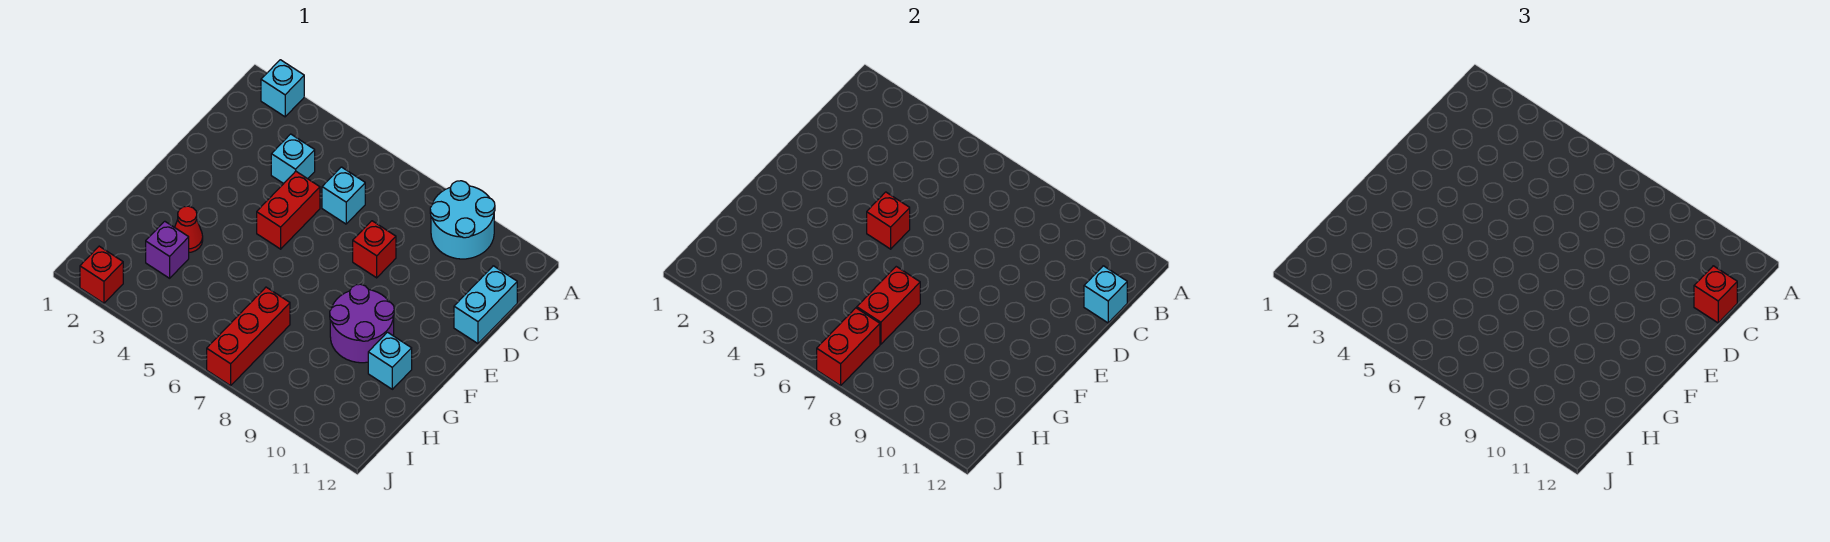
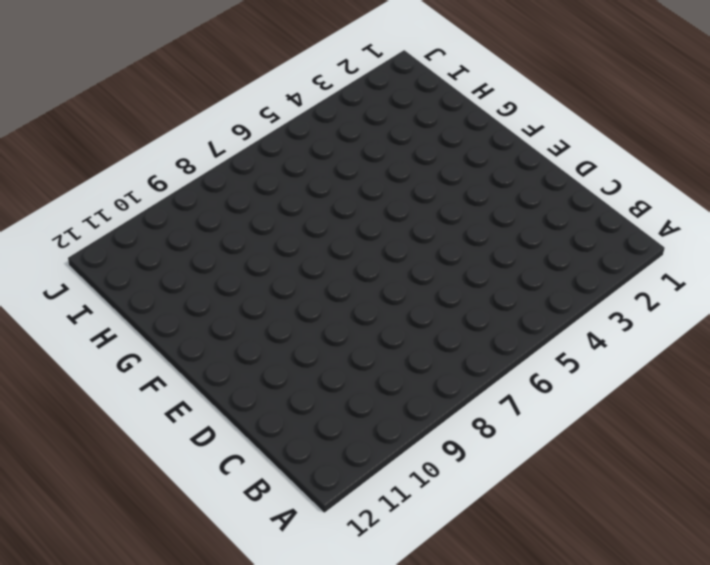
none -> cyan brick A2 level 1
none -> cyan round brick A9:B10 level 1
none -> cyan brick C4 level 1

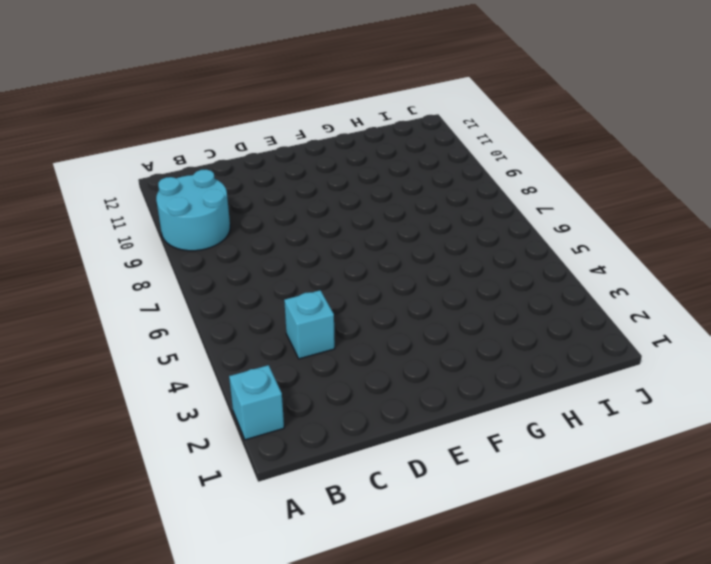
none -> cyan brick C6 level 1
none -> cyan brick C12:D12 level 1
none -> red brick D5:E5 level 1

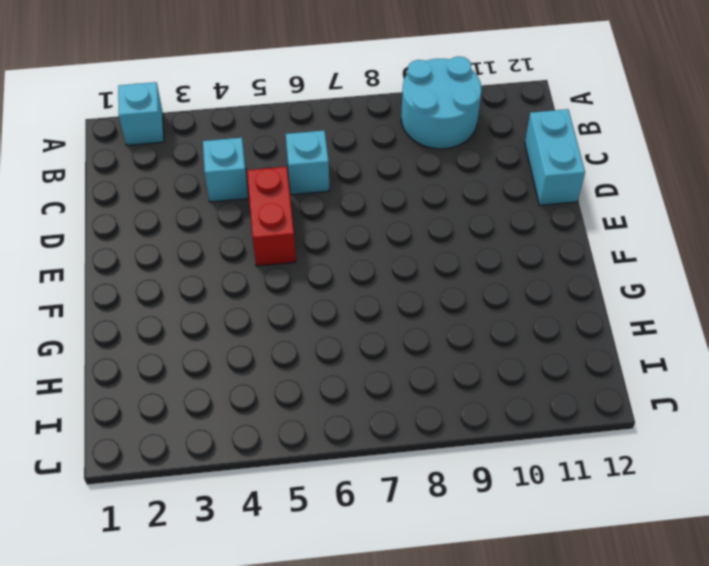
none -> red brick D8 level 1
none -> purple round brick F9:G10 level 1
none -> red cone G3 level 1

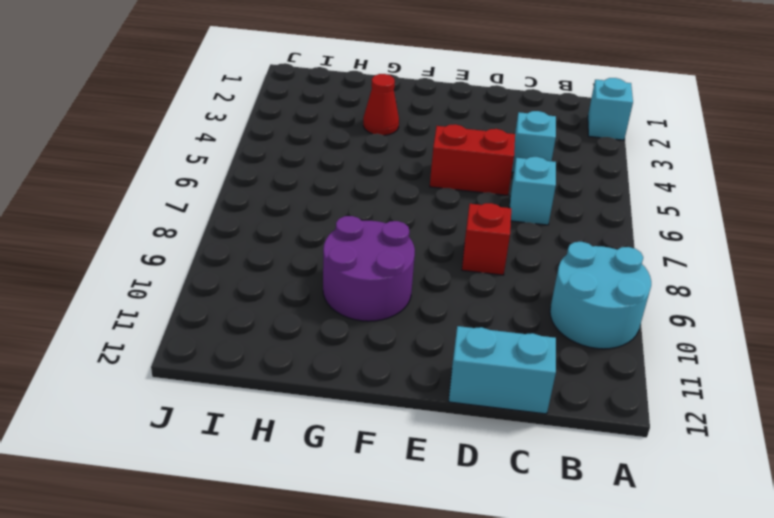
none -> cyan brick G11 level 1
none -> purple brick H3 level 1
none -> red brick H7:J7 level 1

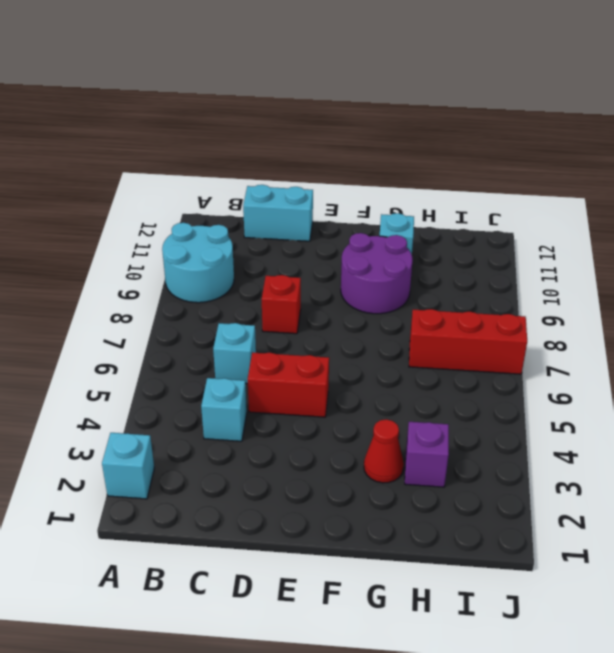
none -> red brick J2 level 1
none -> cyan brick C12 level 2
none -> red brick E5 level 2

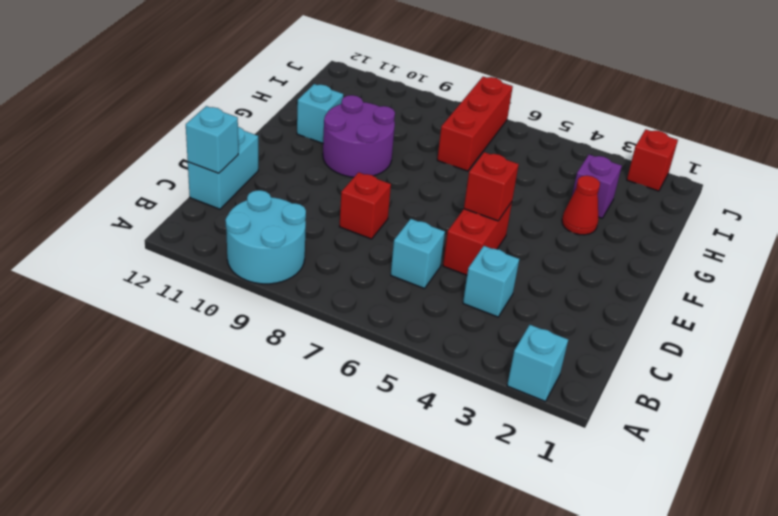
none -> red brick G7:H7 level 2
none -> red brick I7:J7 level 2
none -> red brick C12 level 3

